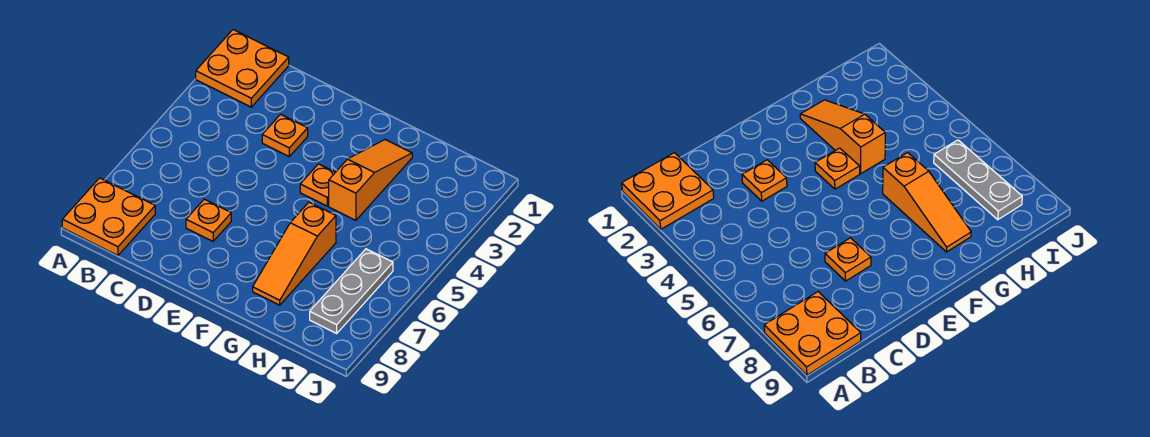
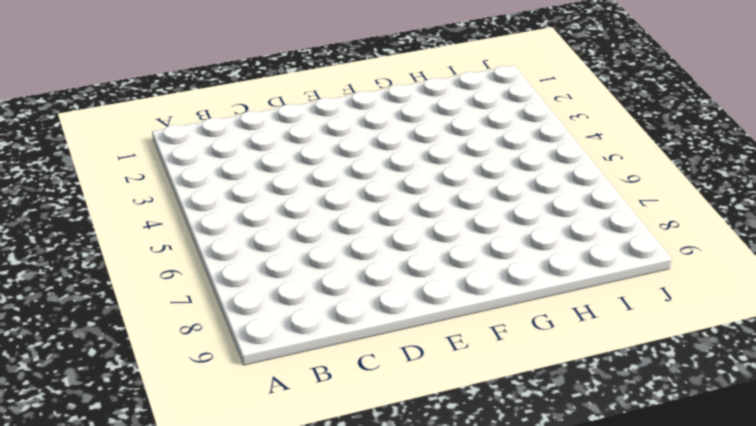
none -> orange plate A1:B2 level 1
none -> orange plate A8:B9 level 1

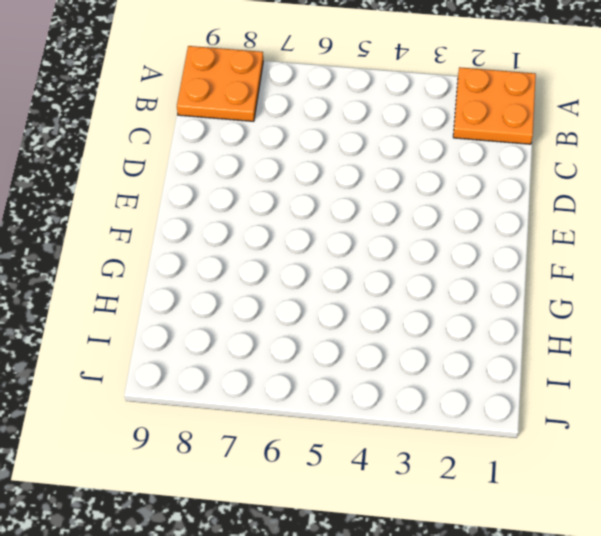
none -> orange plate D3 level 1
none -> orange plate D7 level 1

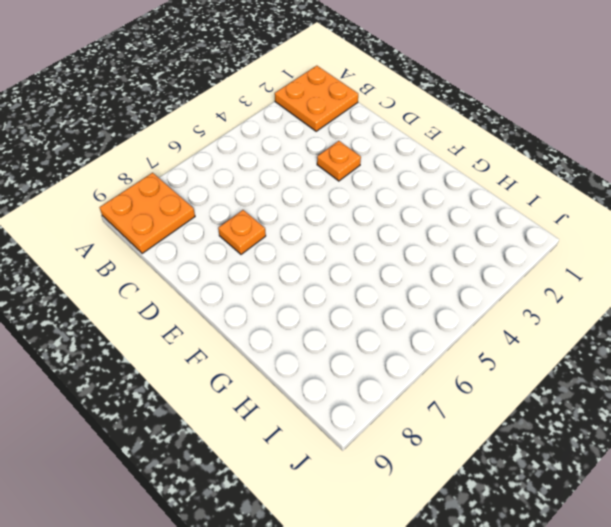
none -> orange plate F4 level 1
none -> orange slope G2:G4 level 1 top 4

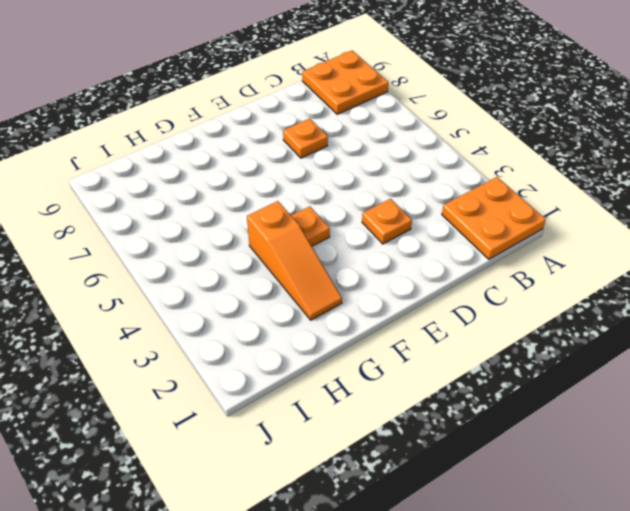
none -> orange slope G6:G8 level 1 top 6
none -> grey plate I6:I8 level 1

